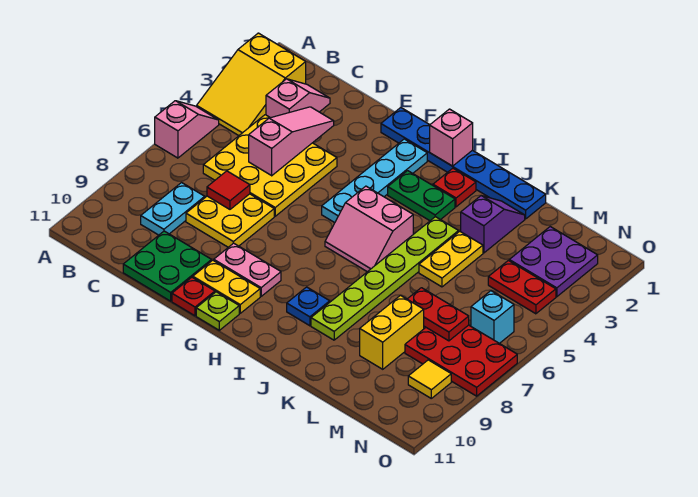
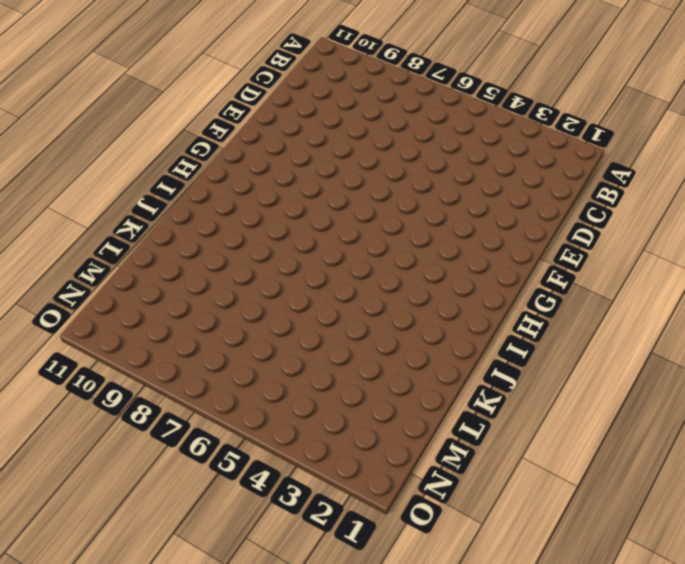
none -> yellow slope A2:B4 level 1 top 2
none -> pink slope A5:A6 level 1 top 6
none -> pink slope C2:C3 level 1 top 3
none -> yellow plate C4:E6 level 1

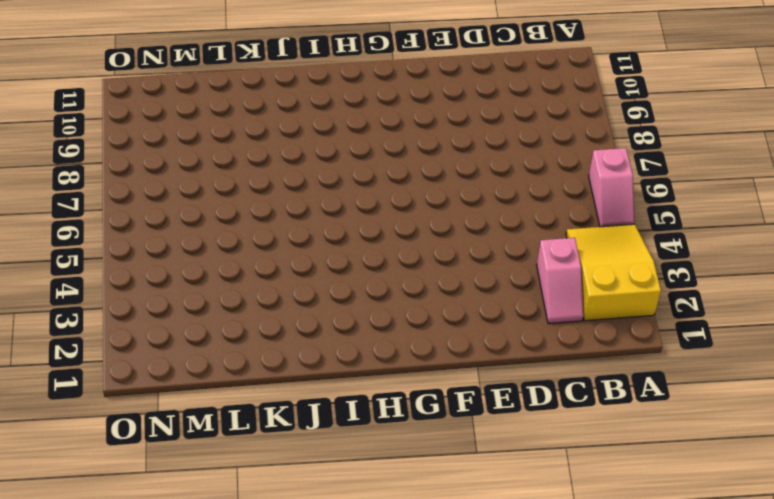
none -> yellow plate C4:E6 level 1
none -> cyan plate C8:C9 level 1
none -> yellow plate D7:E8 level 1
none -> green plate D10:E11 level 1

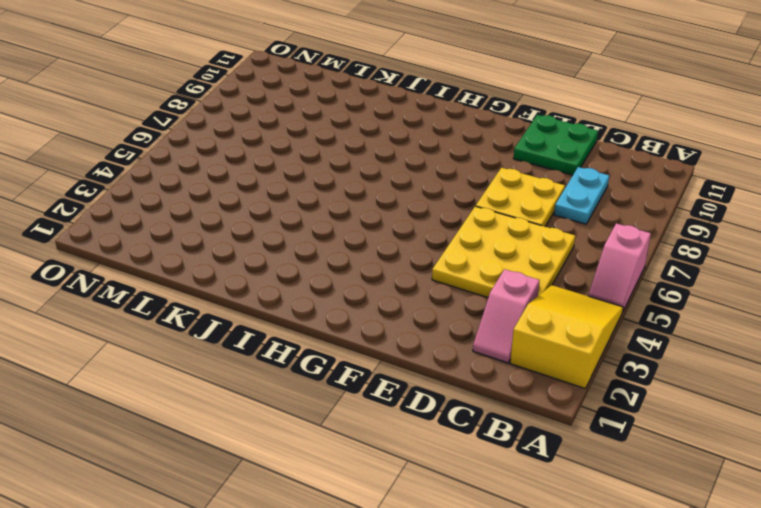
none -> blue plate F1:K1 level 1
none -> pink plate F9:G9 level 1
none -> yellow plate F10:G10 level 1
none -> red plate F11 level 1

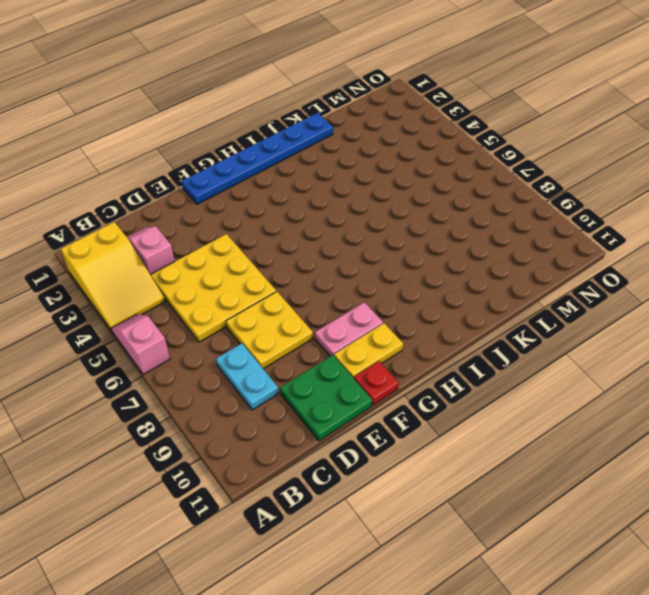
none -> cyan plate G2:G5 level 1
none -> lime plate G11 level 1
none -> green plate H3:I3 level 1
none -> pink slope H5:I6 level 1 top 5

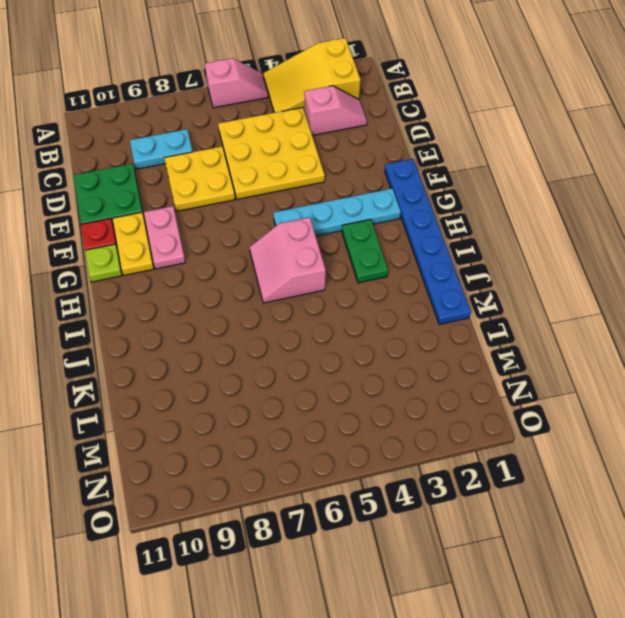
none -> red plate I2 level 1
none -> blue plate I9 level 1
none -> lime plate J4:J9 level 1
none -> purple slope K2:K3 level 1 top 3

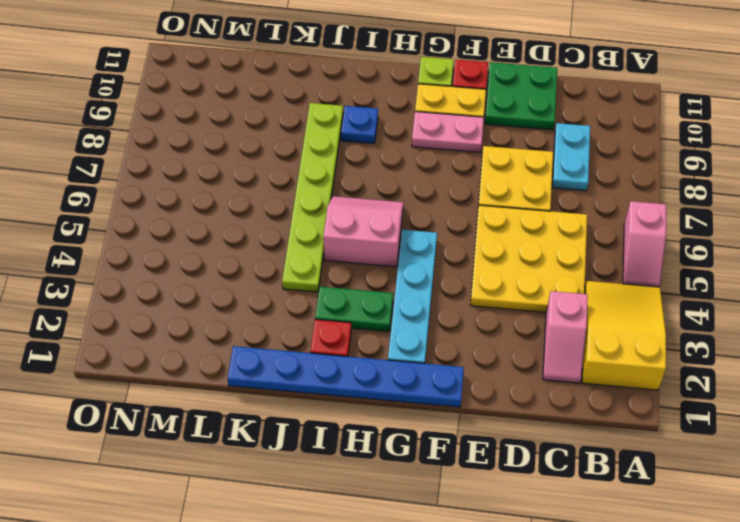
none -> purple slope K2:K3 level 1 top 3
none -> yellow plate K4:K5 level 1
none -> yellow brick L8:L9 level 1
none -> purple plate M2:N3 level 1

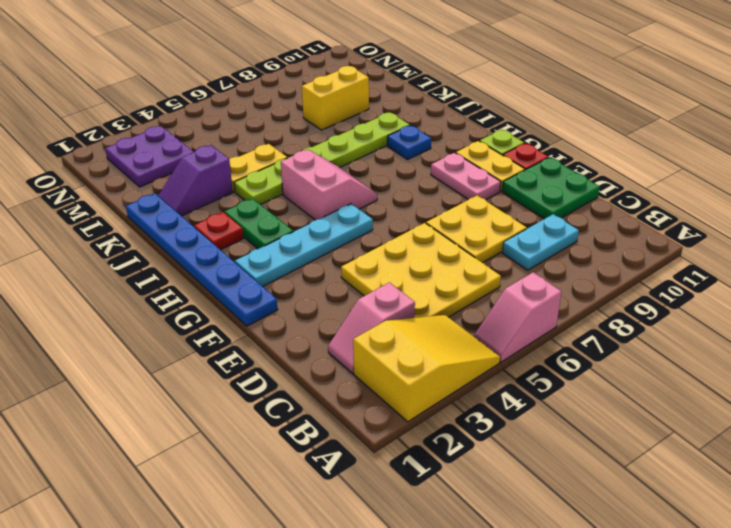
none -> red plate M4:N4 level 1
none -> red plate M7:O8 level 1
none -> cyan brick N6 level 1
none -> yellow tile N9 level 1

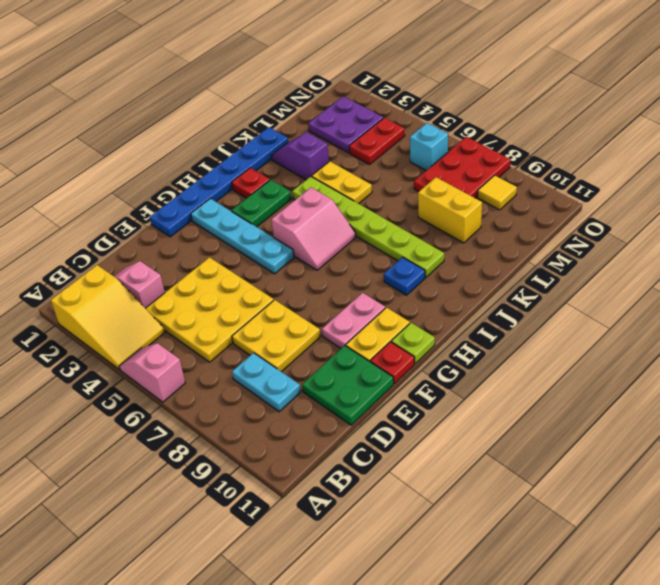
none -> pink slope D3:D5 level 2 top 5
none -> red tile D7 level 2
none -> pink brick H1 level 2
none -> red plate L7:M7 level 2

